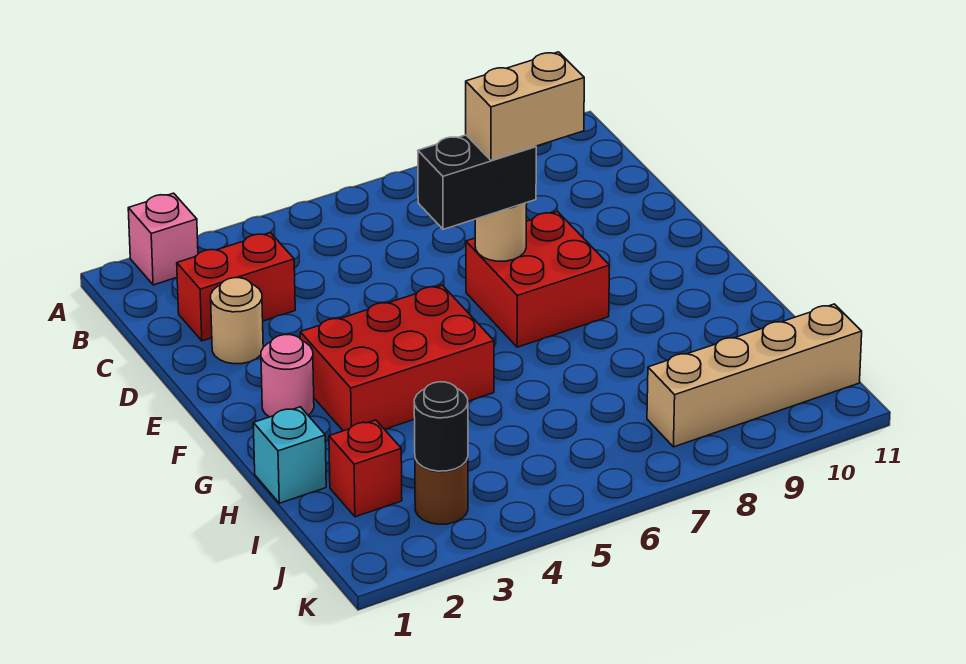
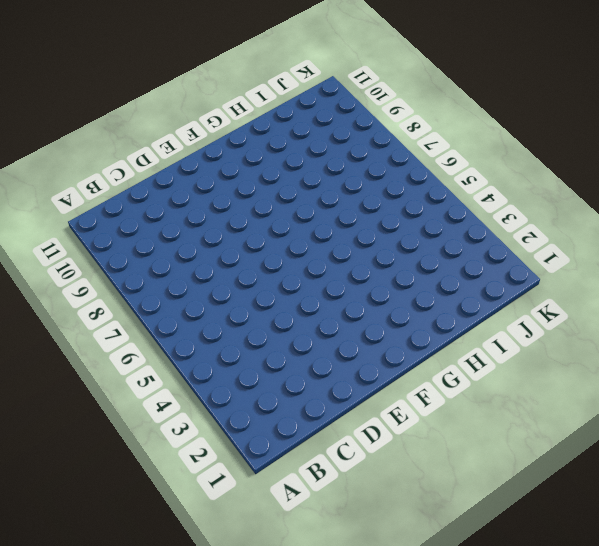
none -> pink brick A2 level 1
none -> red brick C2:C3 level 1
none -> tan round brick D2 level 1

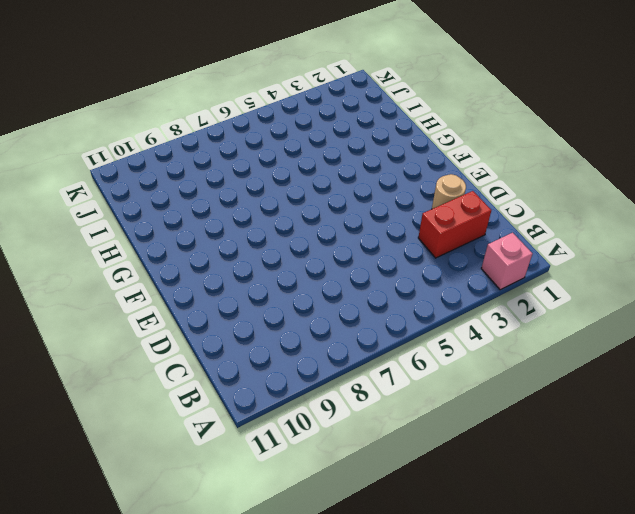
none -> red brick E7:F8 level 1
none -> pink round brick F2 level 1
none -> red brick F3:G5 level 1

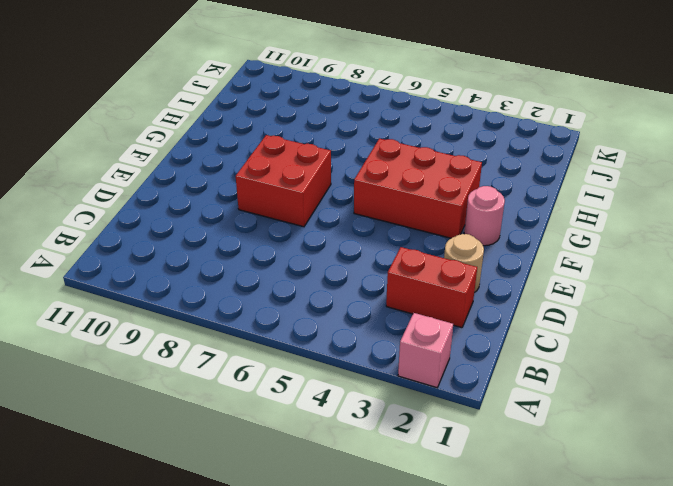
none -> cyan brick H1 level 1
none -> red brick I2 level 1
none -> brown round brick J3 level 1

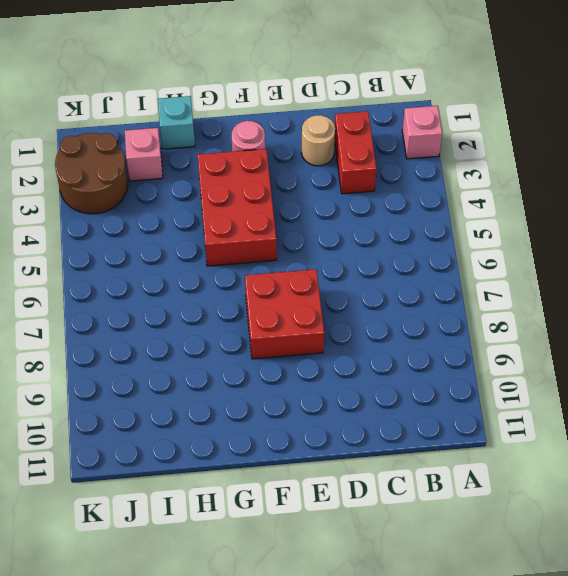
pink brick I2 level 1 -> red brick I2 level 1
brown round brick J2:K3 level 1 -> brown round brick J3 level 1
none -> tan brick J8:J11 level 1
none -> tan round brick E7 level 2
none -> black round brick J3 level 2

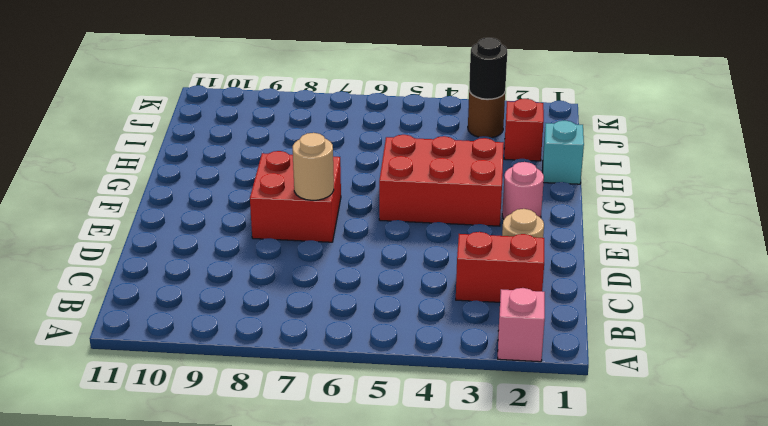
none -> tan brick J8:J11 level 1
none -> black brick E6:E7 level 3
none -> tan brick E7:E8 level 4

